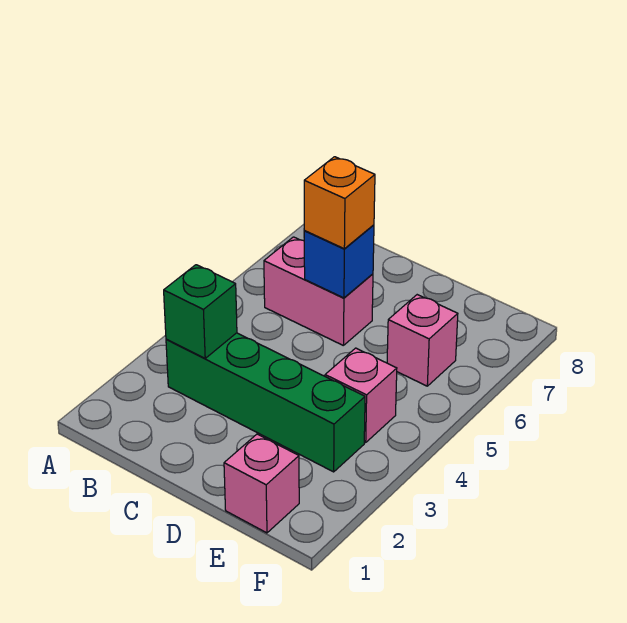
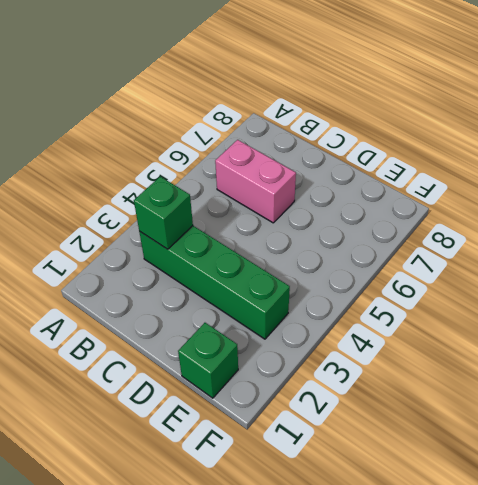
green brick E1 level 1 -> pink brick E1 level 1
none -> pink brick E4 level 1
none -> pink brick E6 level 1

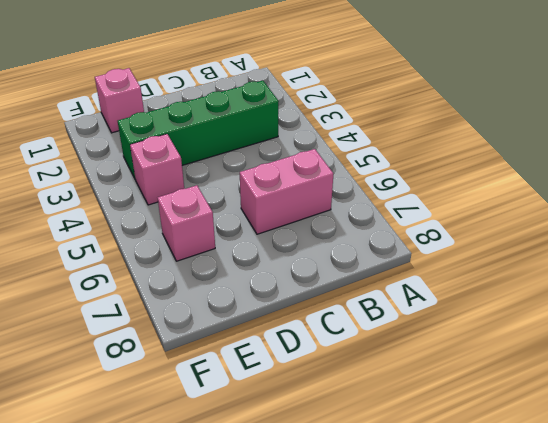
none -> green brick B3 level 2
none -> blue brick C6 level 2

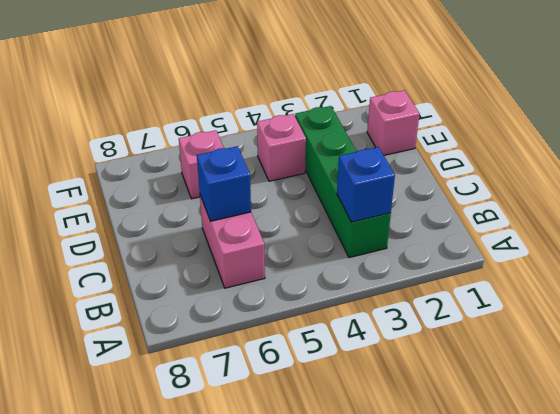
blue brick B3 level 2 -> green brick B3 level 2
none -> orange brick C6 level 3

